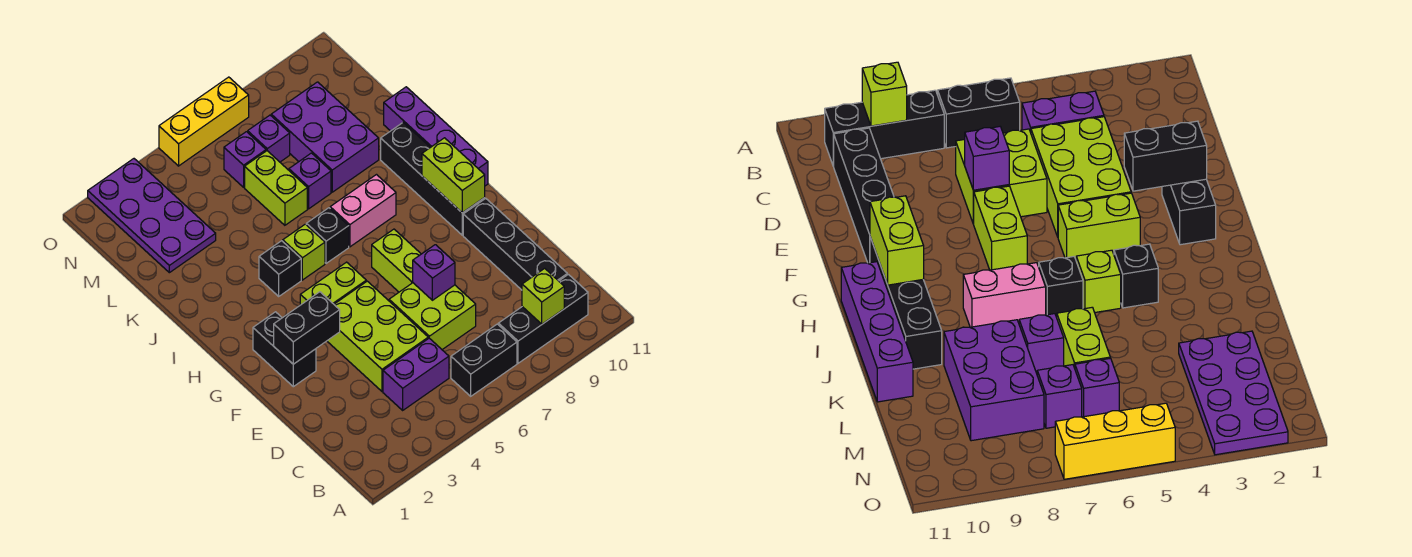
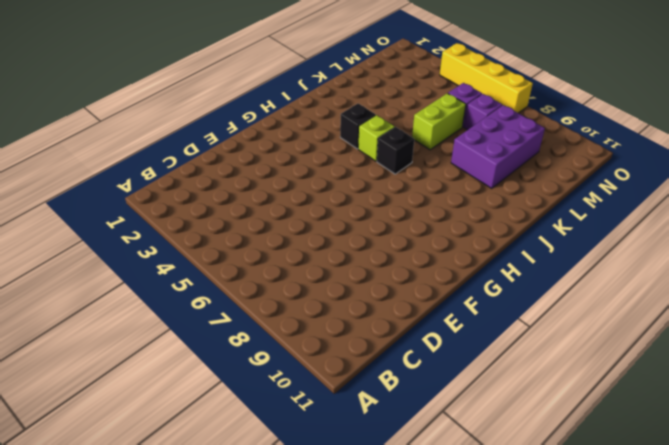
yellow brick O4:O7 level 1 -> yellow brick O5:O7 level 1
none -> black brick B6:B7 level 1
none -> black brick B8:B10 level 1
none -> purple brick C4:C5 level 1

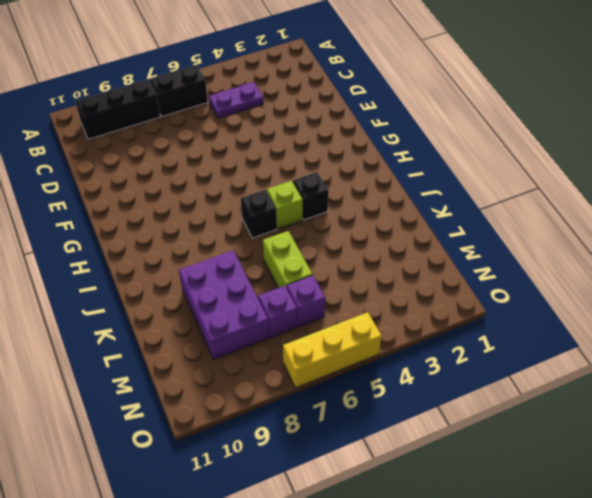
purple plate C4:C5 level 1 -> purple brick C4:C5 level 1
none -> black brick C10:F10 level 1
none -> lime brick D4:F5 level 1
none -> lime brick D6:E7 level 1

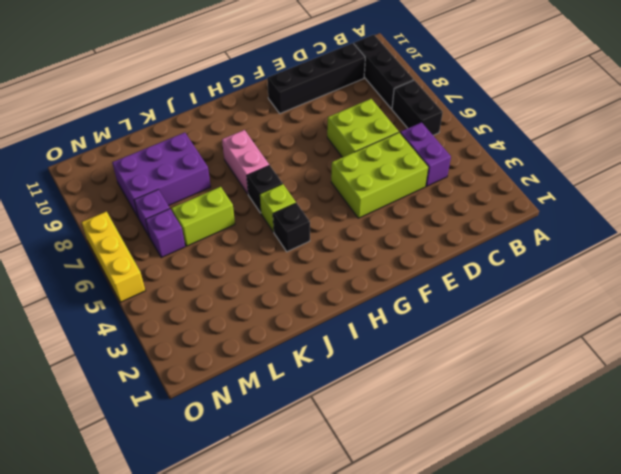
none -> black brick F2:G2 level 1
none -> lime brick F7:G7 level 1
none -> lime brick G4:G5 level 1

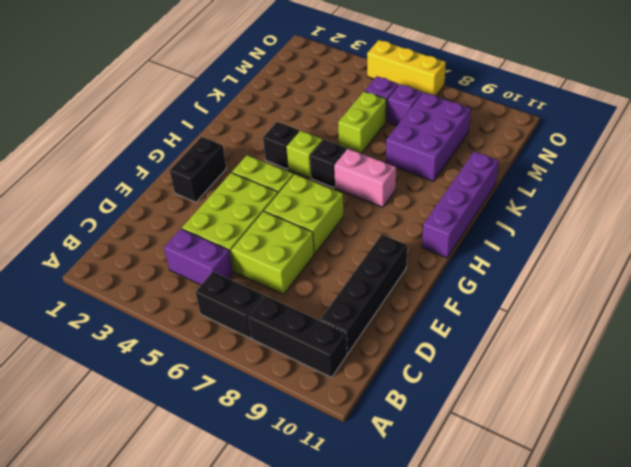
lime brick F6:G7 level 1 -> lime brick F7:G7 level 1
none -> black brick G10:J10 level 1
none -> purple brick K7 level 1
none -> purple plate L2:O3 level 1

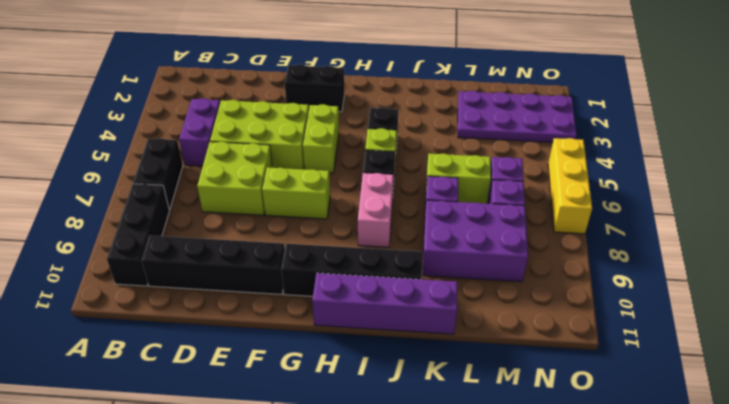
none -> lime brick B9 level 2
none -> purple brick E7 level 2
none -> black brick F2:F3 level 2

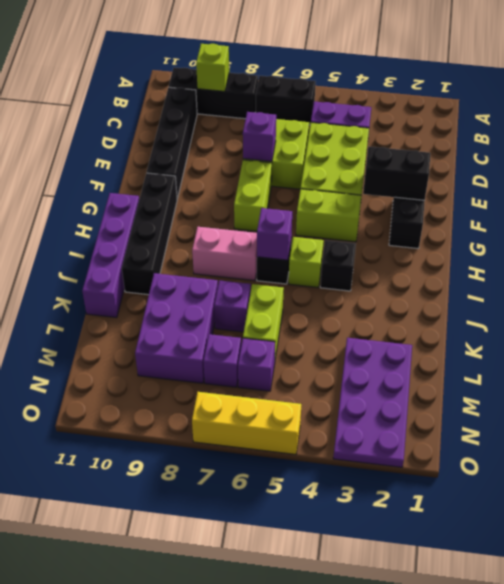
purple brick I6 level 2 -> none
none -> lime brick G10:H10 level 2

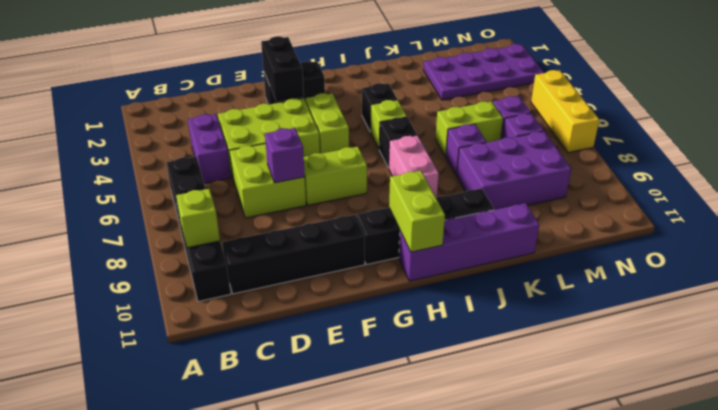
lime brick H10:H11 level 2 -> lime brick G10:H10 level 2

